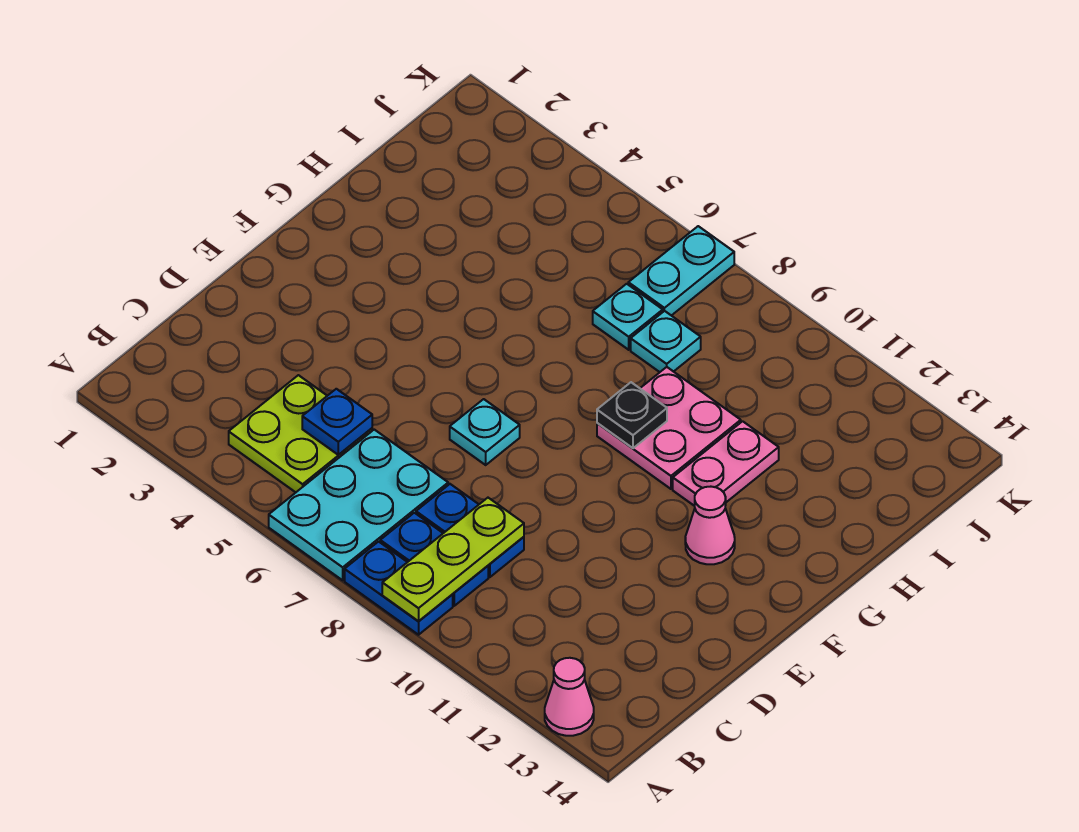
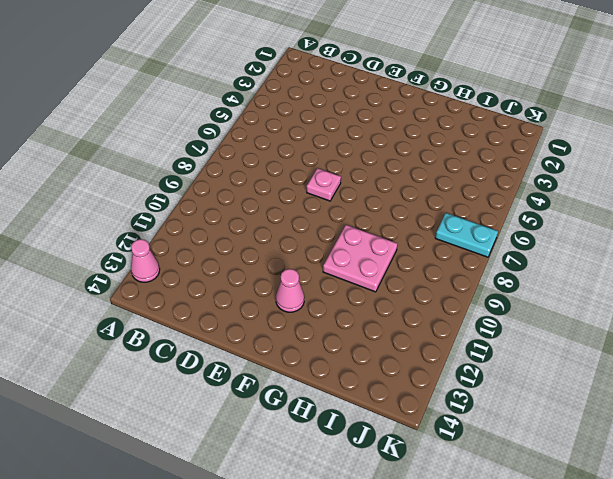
pink plate E7 level 1 -> cyan plate E7 level 1
none -> cyan plate A6:C7 level 1
none -> blue plate A8:A9 level 1
none -> lime plate B4:C5 level 1

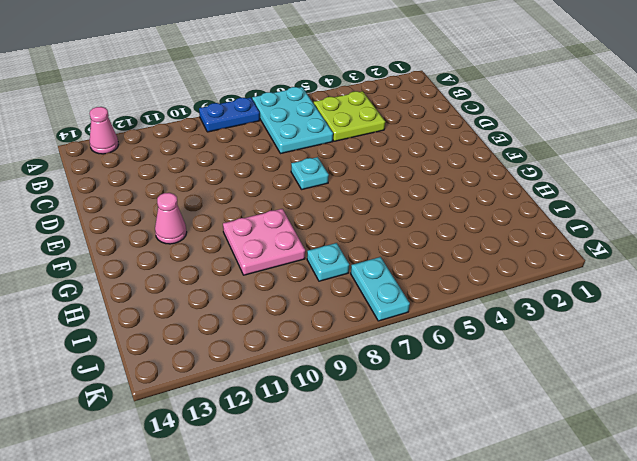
none -> blue plate B8:B9 level 1
none -> blue plate C8:C9 level 1
none -> pink plate G11:H11 level 1

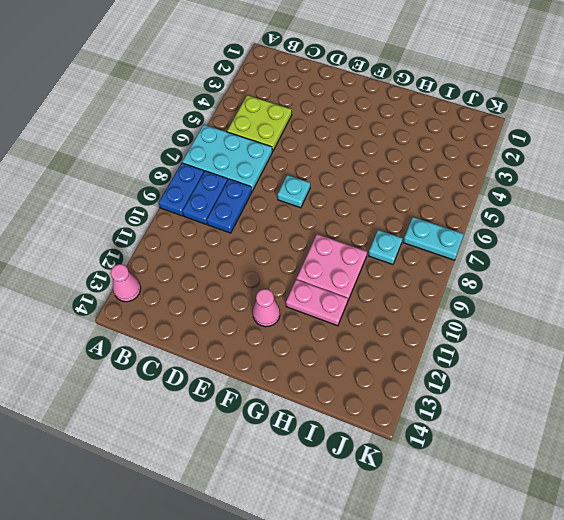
none -> cyan plate I7 level 1
none -> lime plate A9:C9 level 2
none -> blue plate C5 level 2

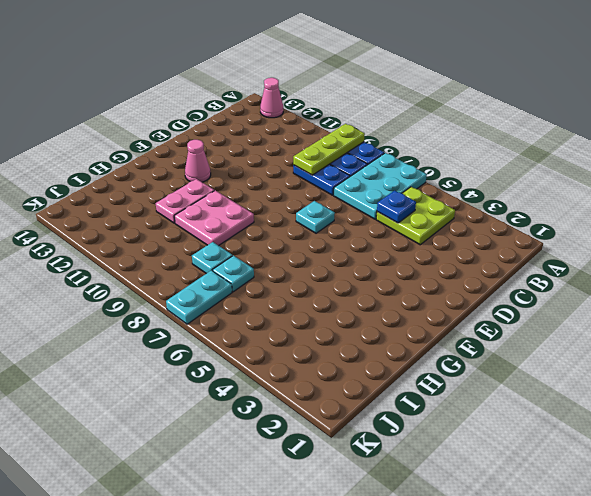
none -> black plate G9 level 2

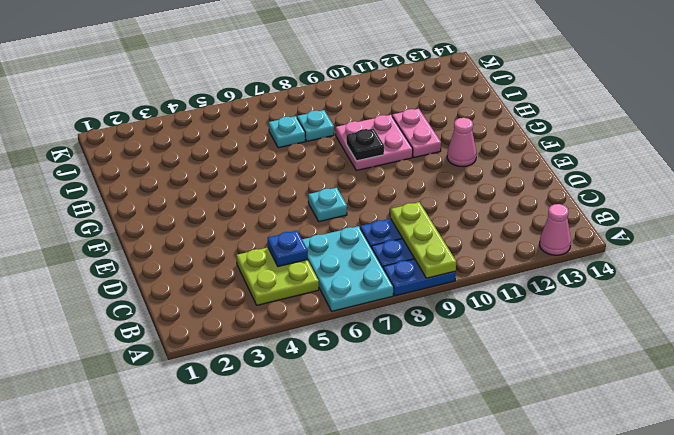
none -> cyan plate J7:K7 level 1

